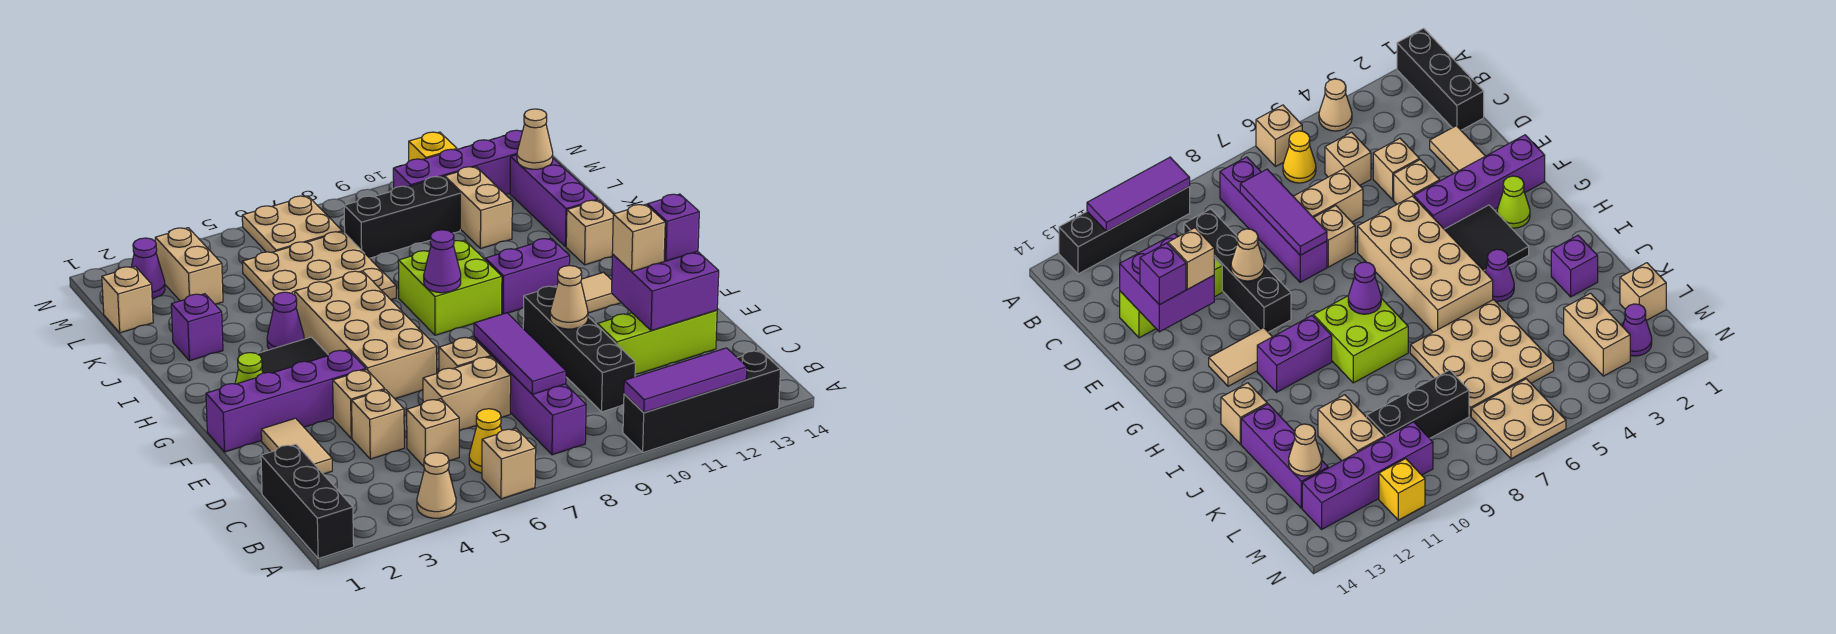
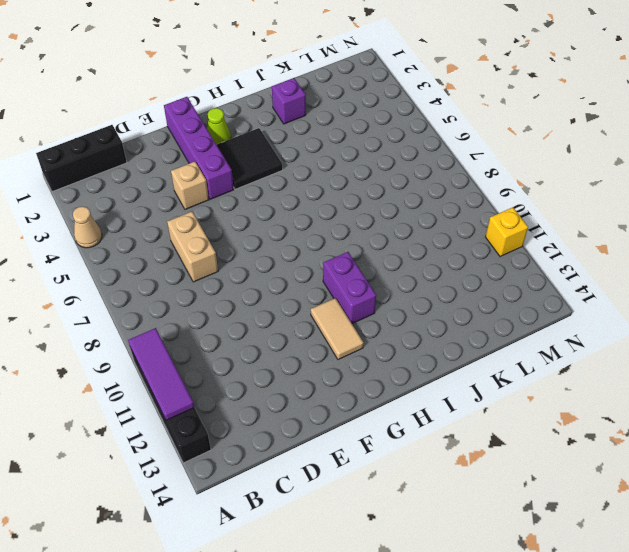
none -> tan brick A6 level 1
none -> yellow cone B6 level 1
none -> purple brick B8:E8 level 1
none -> tan brick C5 level 1

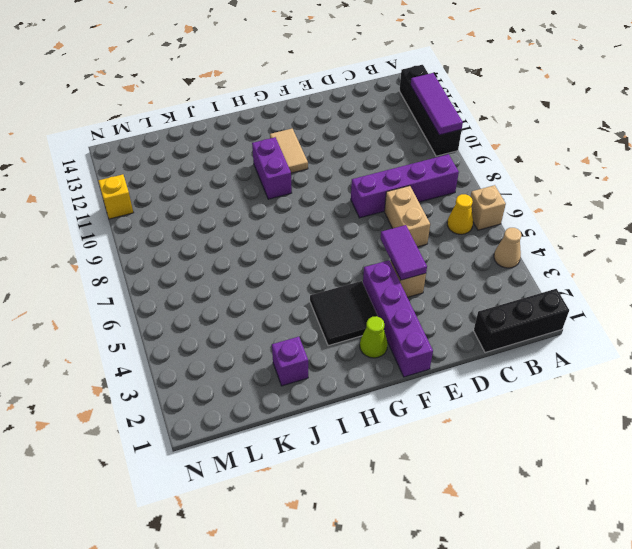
purple tile E4:E5 level 2 -> none
none -> tan brick C5 level 1
none -> black brick C10:F10 level 1
none -> tan tile D2:E2 level 1
none -> tan brick D4 level 1

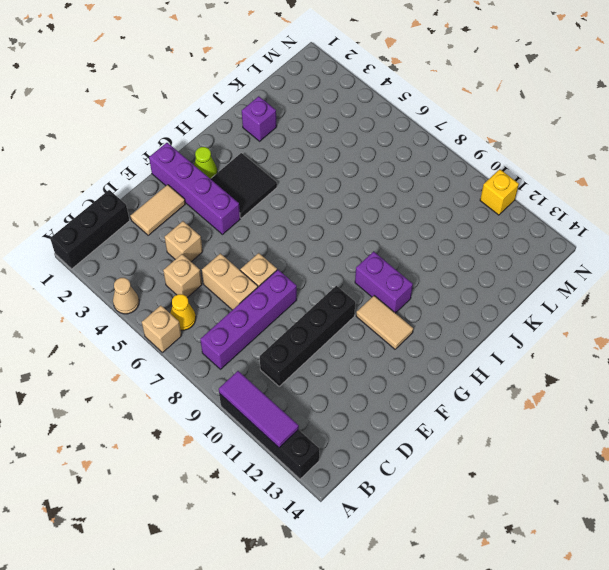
none -> lime brick D11:D13 level 1
none -> tan brick E4 level 1
none -> tan brick F5:I6 level 1
none -> lime brick H8:I9 level 1

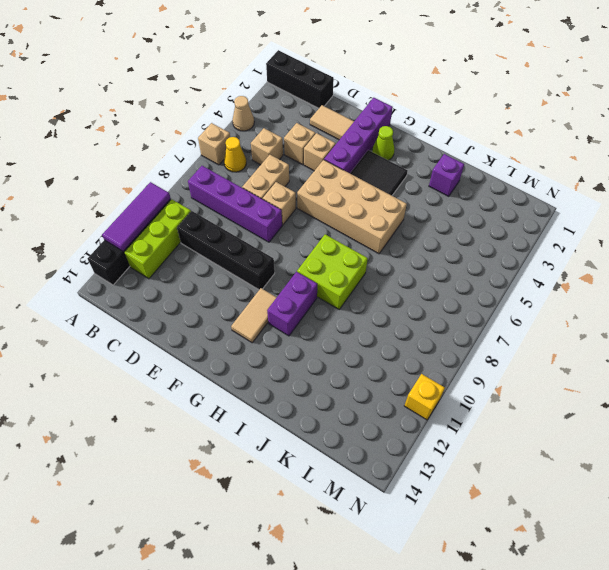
lime brick B10:B12 level 1 -> lime brick D11:D13 level 1
none -> purple cone I4 level 1
none -> tan brick I13 level 1
none -> tan plate J5:L7 level 1
none -> purple brick J13:L13 level 1

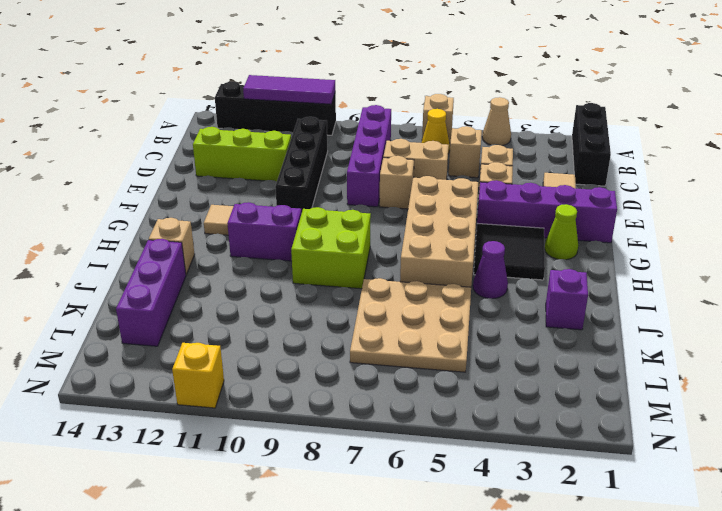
none -> tan brick K11:L11 level 1
none -> tan brick L1 level 1
none -> tan brick L3:M3 level 1
none -> black brick L8:L10 level 1

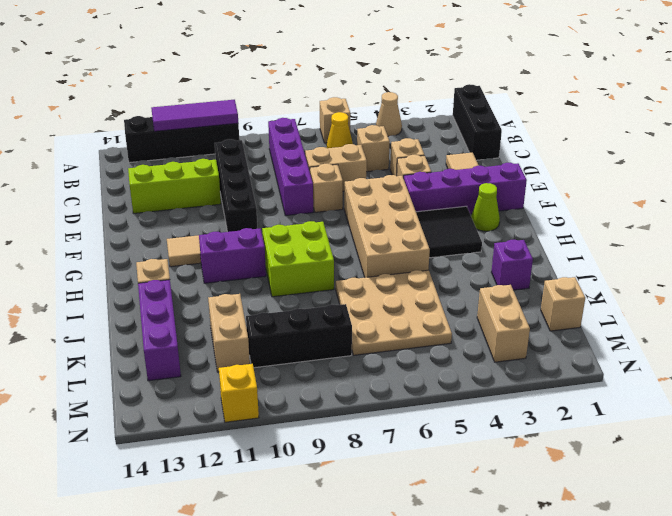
none -> purple cone I4 level 1
none -> purple cone M2 level 1
none -> tan plate M6:N7 level 1
none -> purple brick M10:M13 level 1

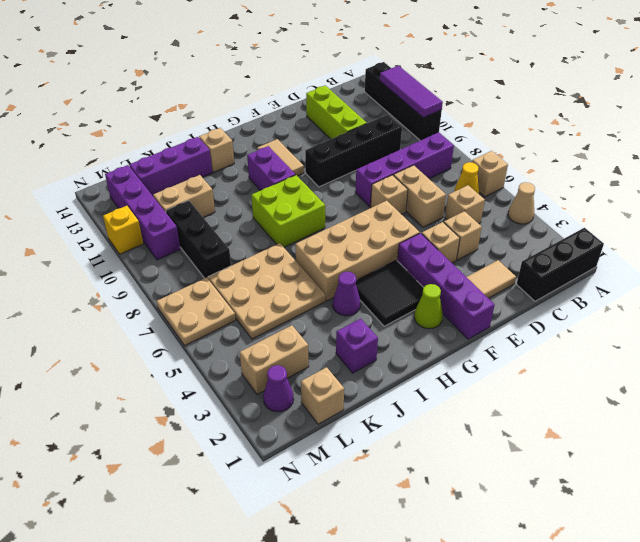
none -> purple tile C8:E8 level 2
none -> purple brick D12:E13 level 2
none -> tan cone E10 level 2
none -> purple cone H8 level 2

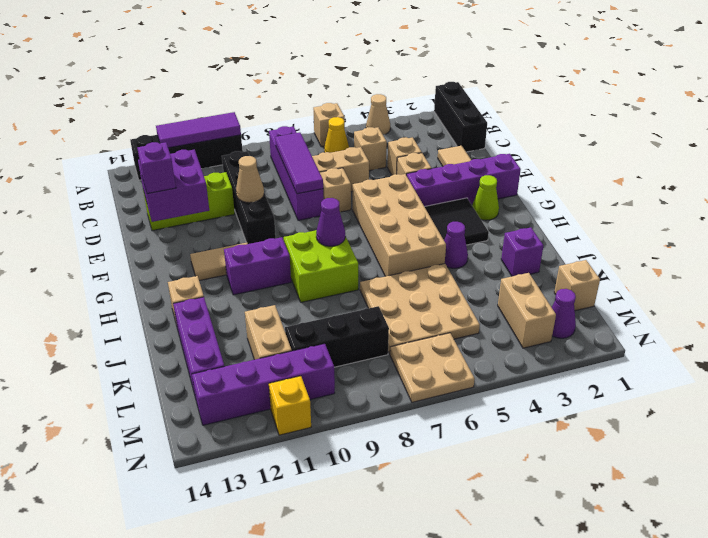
none -> tan cone L13 level 2
none -> tan brick E12 level 3

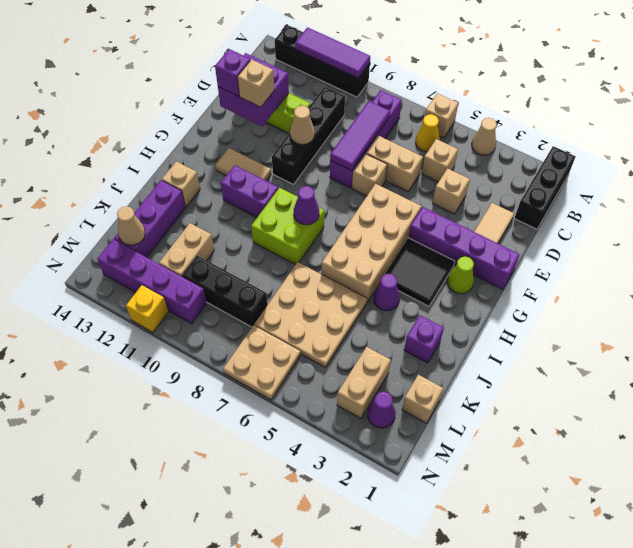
none -> tan brick E4 level 1

